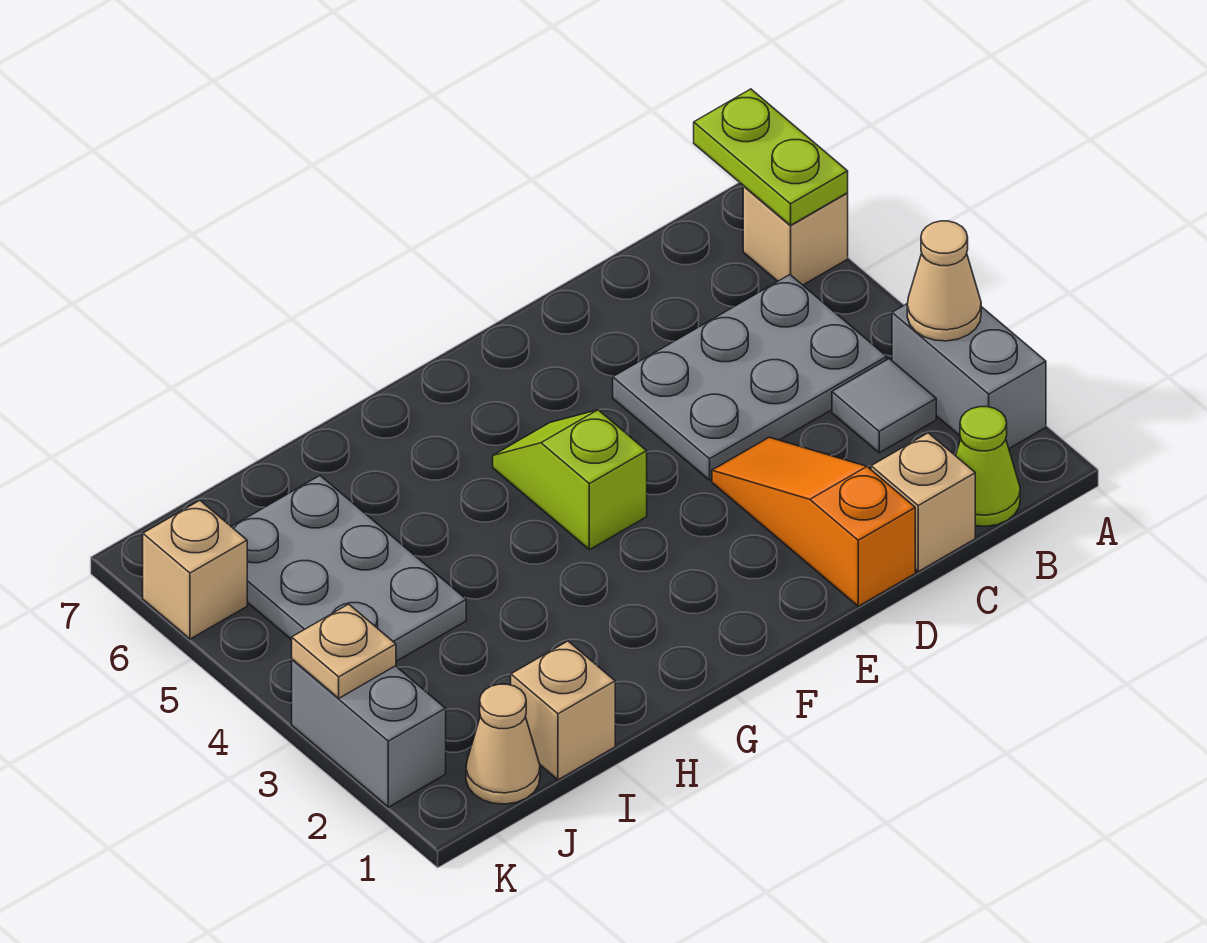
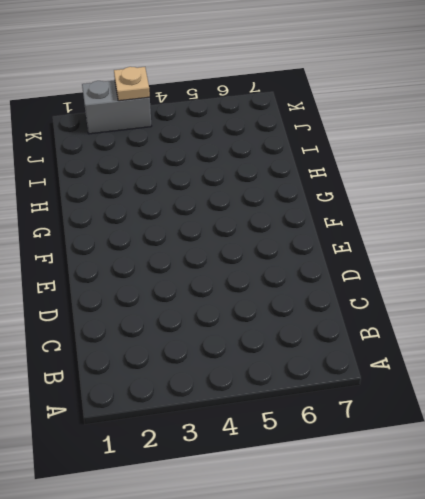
none -> grey brick A2:A3 level 1
none -> tan brick A6 level 1
none -> lime cone B1 level 1

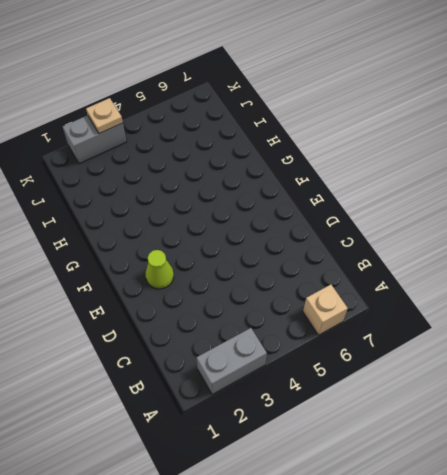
lime cone E2 level 1 -> lime cone B1 level 1
none -> grey tile B3 level 1
none -> grey plate B4:D5 level 1
none -> tan brick C1 level 1

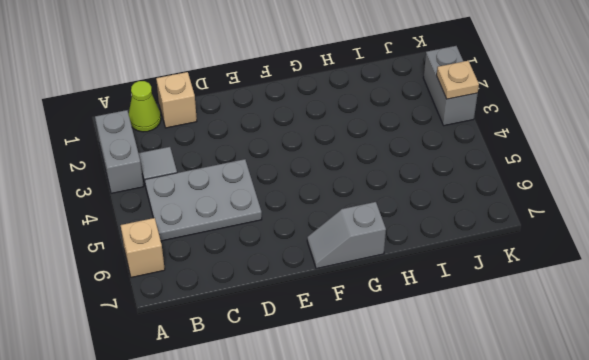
grey slope F7:G7 level 1 top G -> none
none -> orange slope D1:D3 level 1 top 1
none -> lime slope F4:F5 level 1 top 4
none -> tan brick I1 level 1

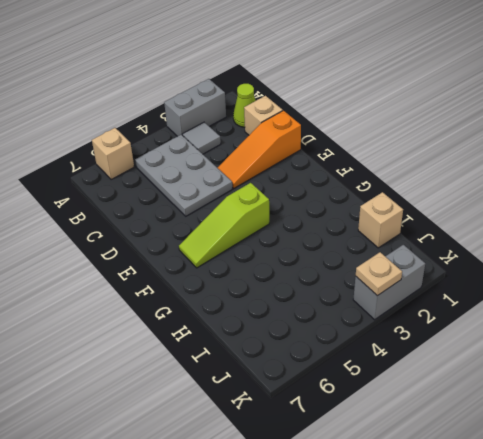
lime slope F4:F6 level 1 top 4 -> lime slope F4:F5 level 1 top 4
none -> grey plate I4:J6 level 1
none -> tan cone J1 level 1
none -> tan brick K6 level 1

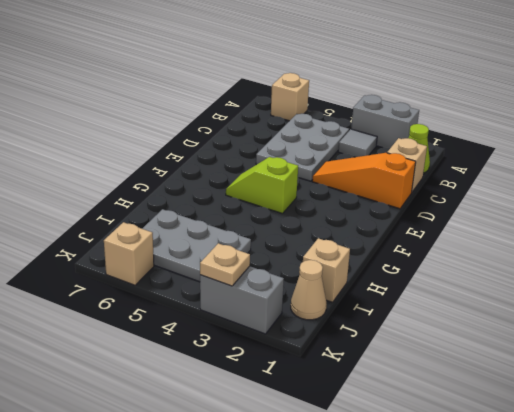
none -> tan cone A3 level 2
none -> lime plate A6:A7 level 2

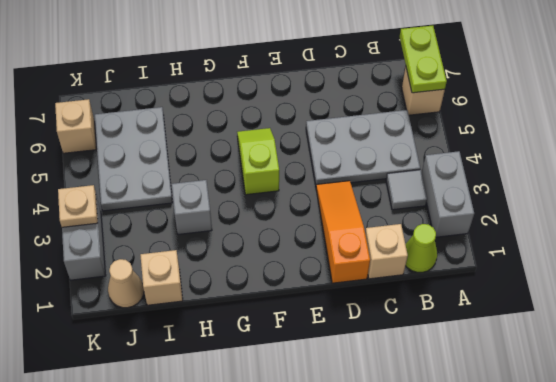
grey brick H3 level 1 -> none
none -> tan cone A3 level 2

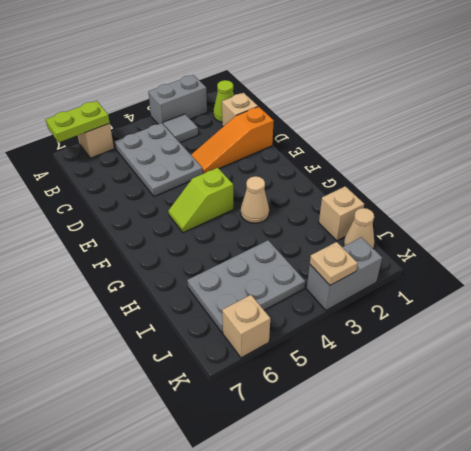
tan cone G3 level 1 -> tan cone A3 level 2

